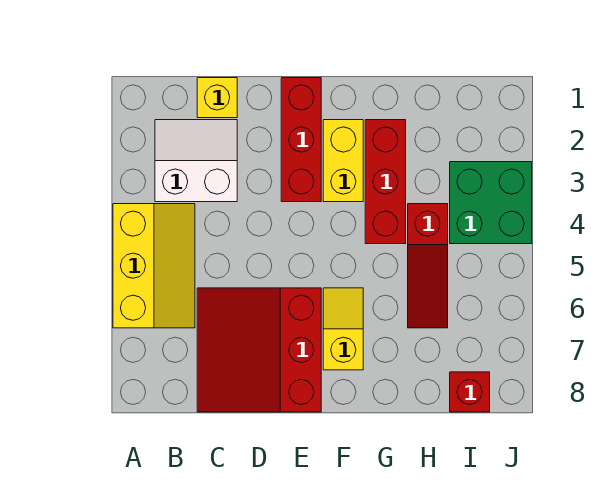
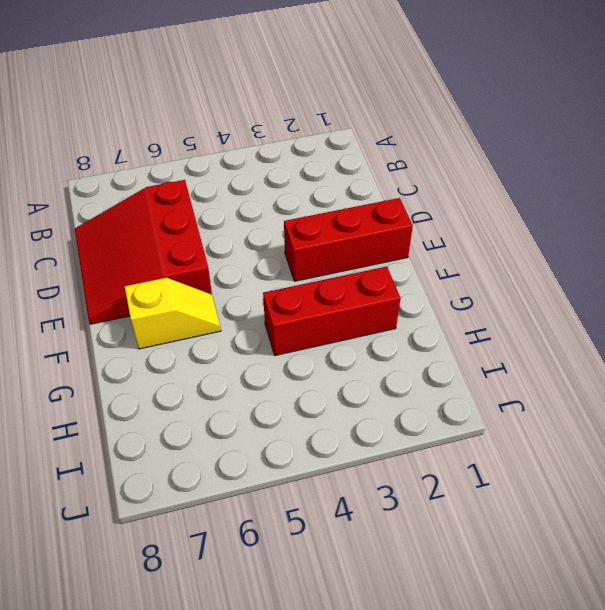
red slope C6:E8 level 1 top 6 -> red slope C6:E8 level 1 top E
none -> yellow slope A4:B6 level 1 top A
none -> white slope B2:C3 level 1 top 3

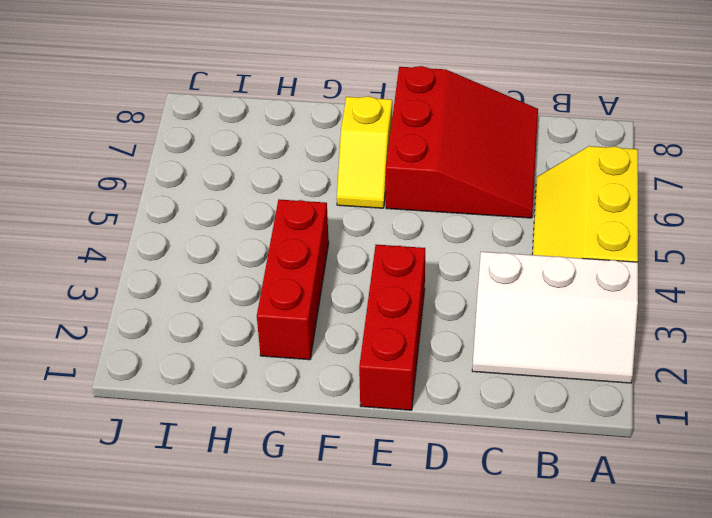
white slope A2:C3 level 1 top 3 -> white slope B2:C3 level 1 top 3
none -> yellow brick C1 level 1
none -> yellow brick F2:F3 level 1

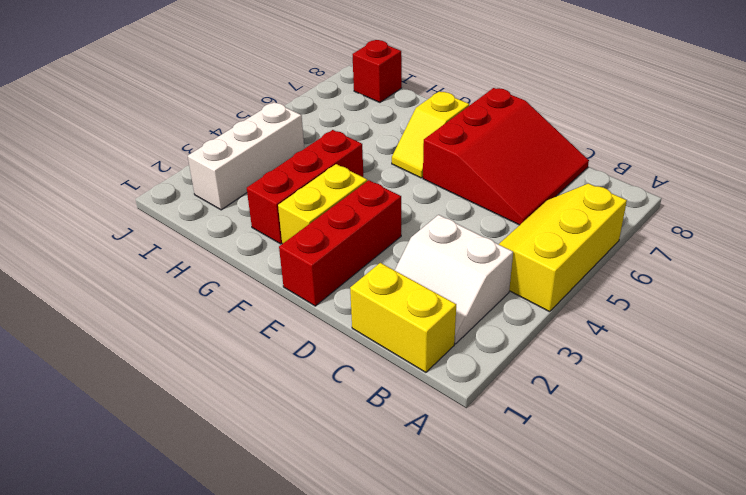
yellow brick B1:C1 level 1 -> yellow brick C1 level 1
white brick I2:I4 level 1 -> green brick I3:J4 level 1
none -> red slope H4:H6 level 1 top 4

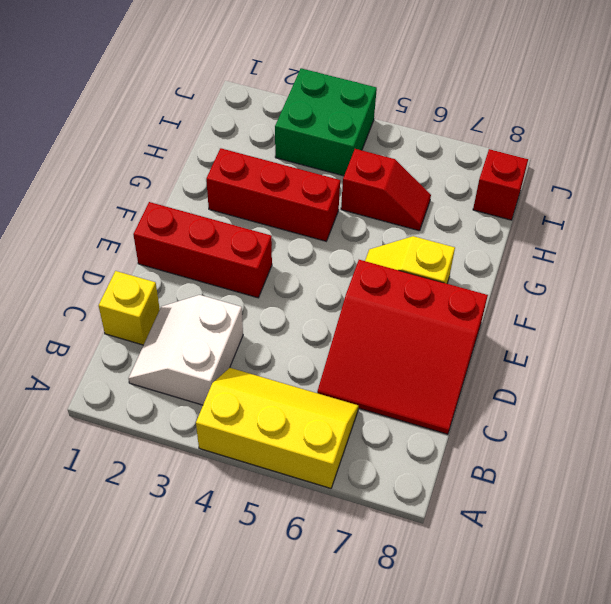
red slope H5:H6 level 1 top 5 -> red slope H4:H6 level 1 top 4
none -> yellow brick F2:F3 level 1

